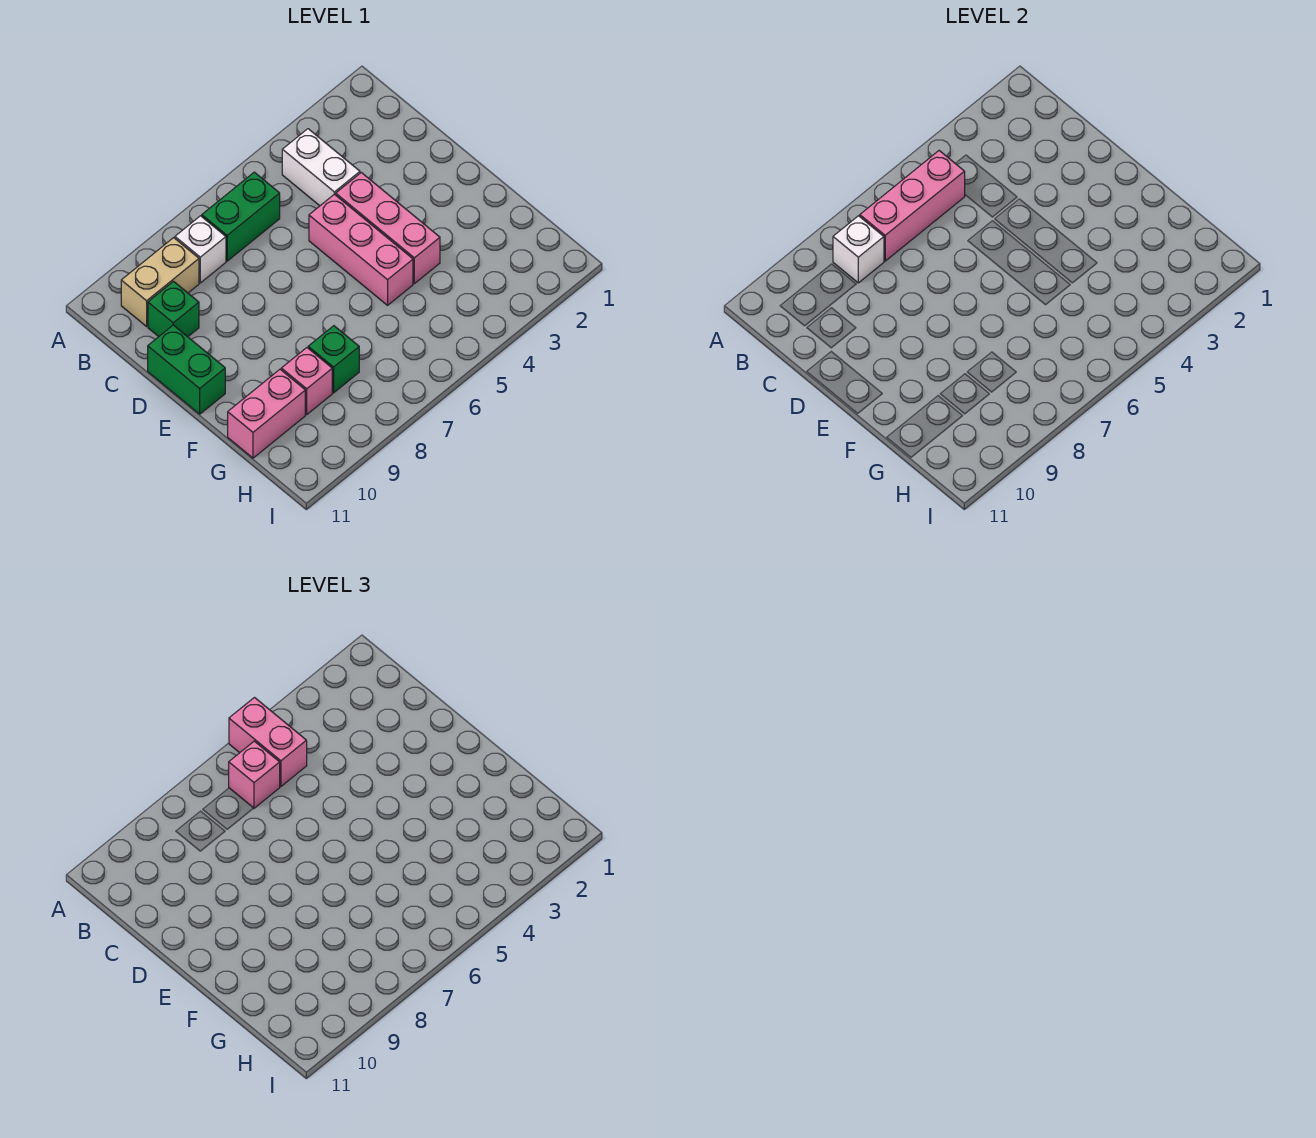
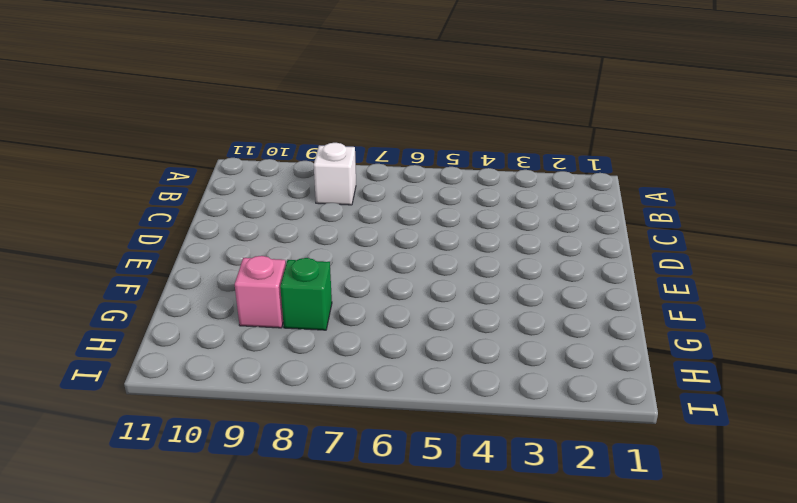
none -> white brick B4:C4 level 1
none -> green brick B6:B7 level 1
none -> tan brick B9:B10 level 1

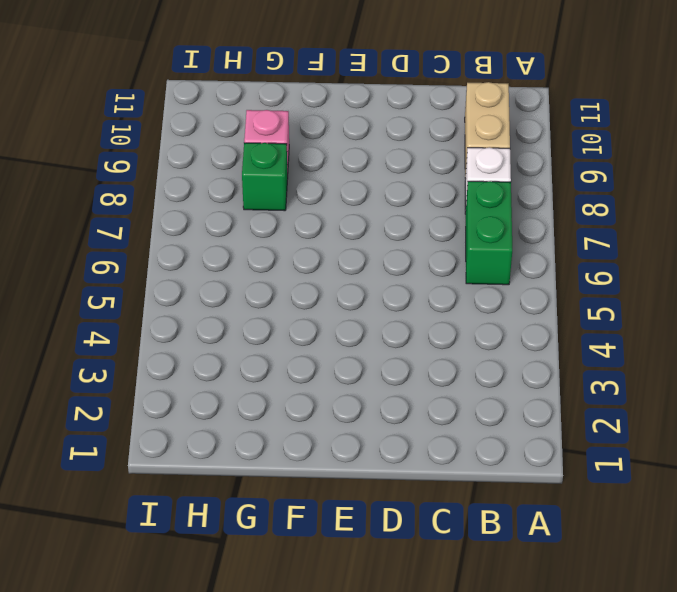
none -> white brick B4:C4 level 1
none -> green brick C10 level 1
none -> pink brick D4:F4 level 1

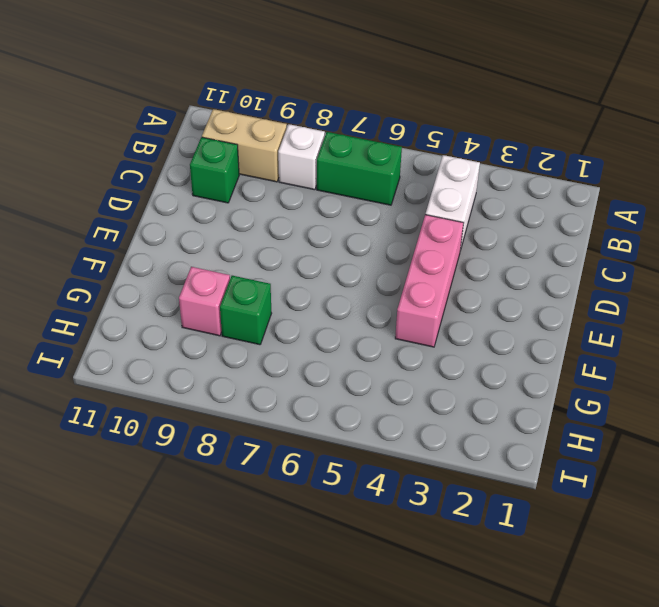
none -> pink brick D5:F5 level 1
none -> green brick D11:E11 level 1
none -> pink brick G10:G11 level 1

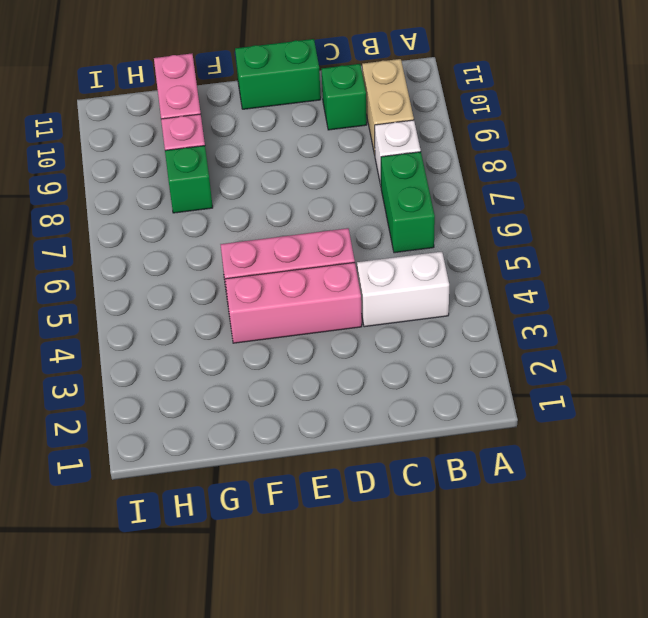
none -> pink brick B5:B7 level 2
none -> white brick B8 level 2
none -> pink brick A5:B5 level 3

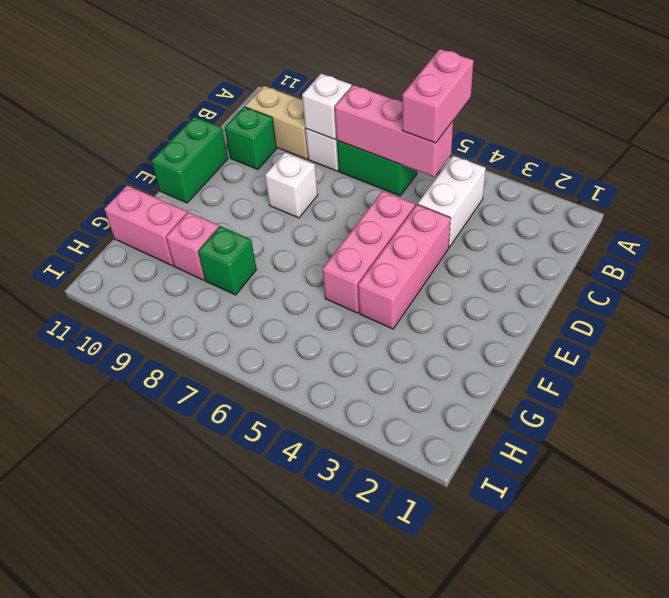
white brick D8 level 1 -> none
none -> pink brick B6 level 3

